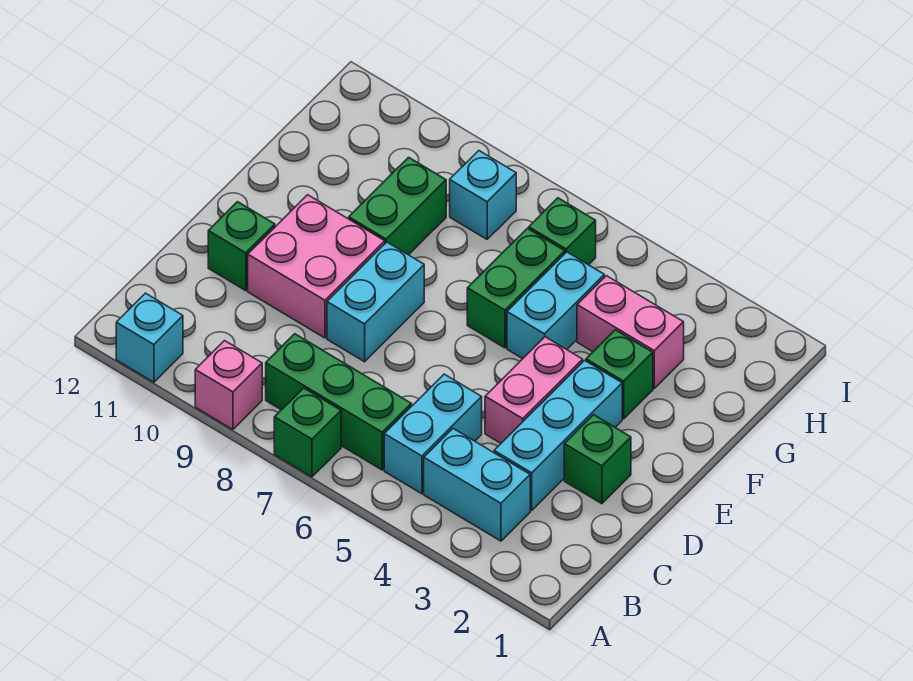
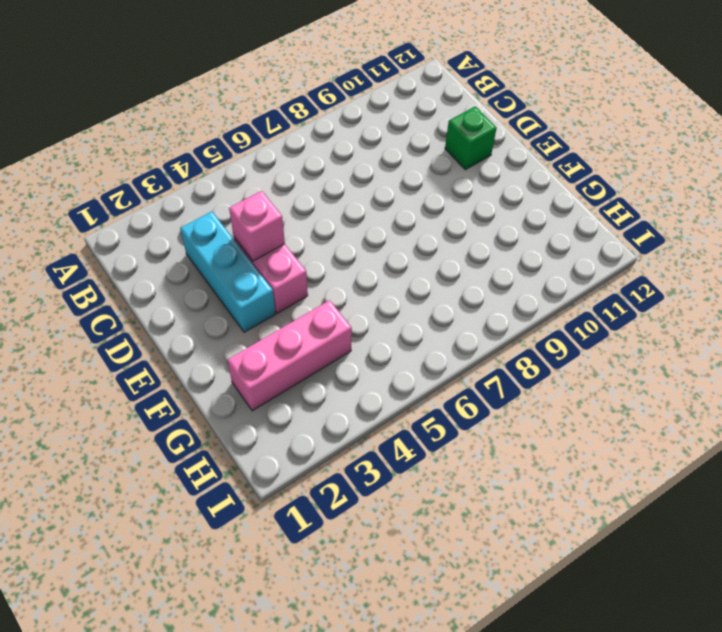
pink brick D4 level 2 -> pink brick A9 level 1
pink brick G2:G4 level 1 -> pink brick G3:G4 level 1
none -> green brick A7 level 1
none -> cyan brick A11 level 1
none -> cyan brick B3:B4 level 1

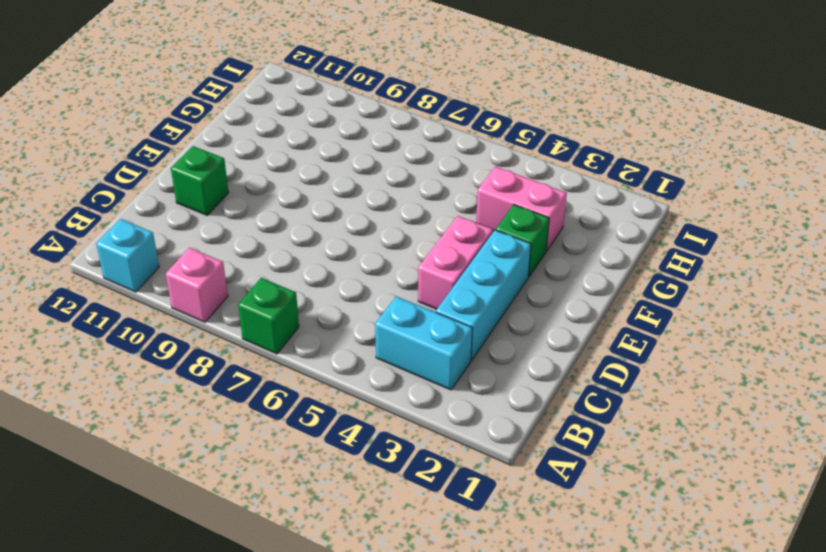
none -> cyan brick B5:C5 level 1
none -> green brick B6:B8 level 1
none -> green brick D2 level 1

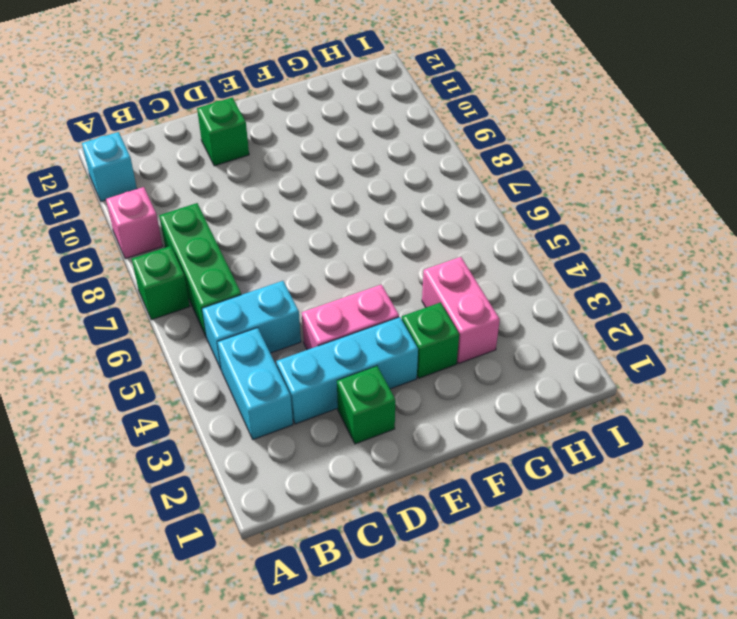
none -> cyan brick D8:E8 level 1
none -> pink brick D9:E10 level 1
none -> cyan brick F5:G5 level 1

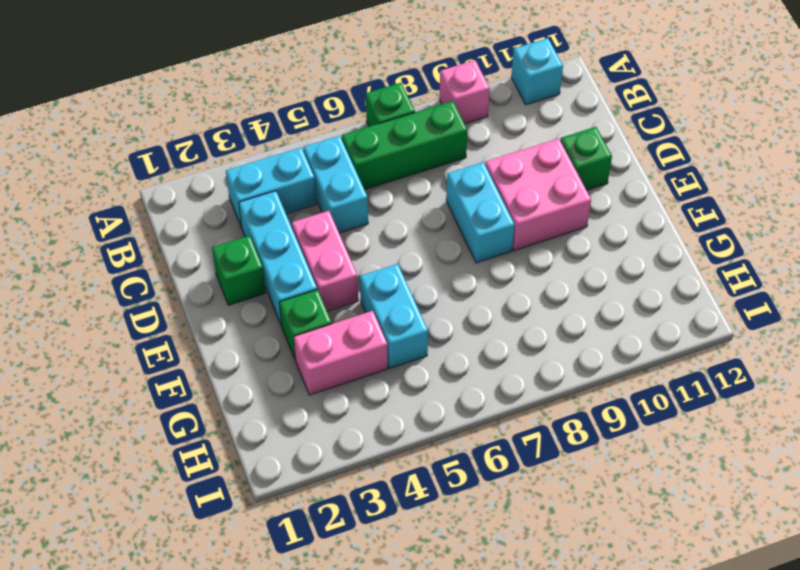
none -> green brick F6:G6 level 1
none -> green brick F9:G9 level 1
none -> green brick H6 level 1

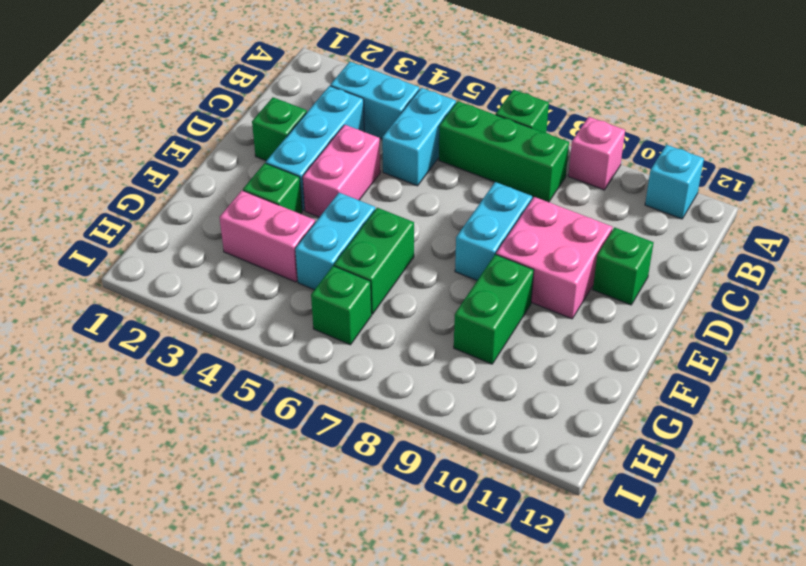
none -> cyan brick H8 level 1

